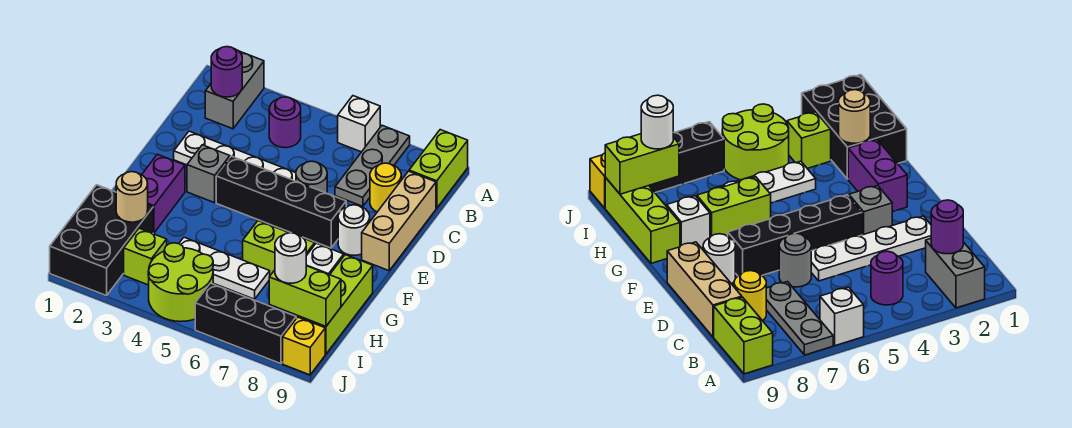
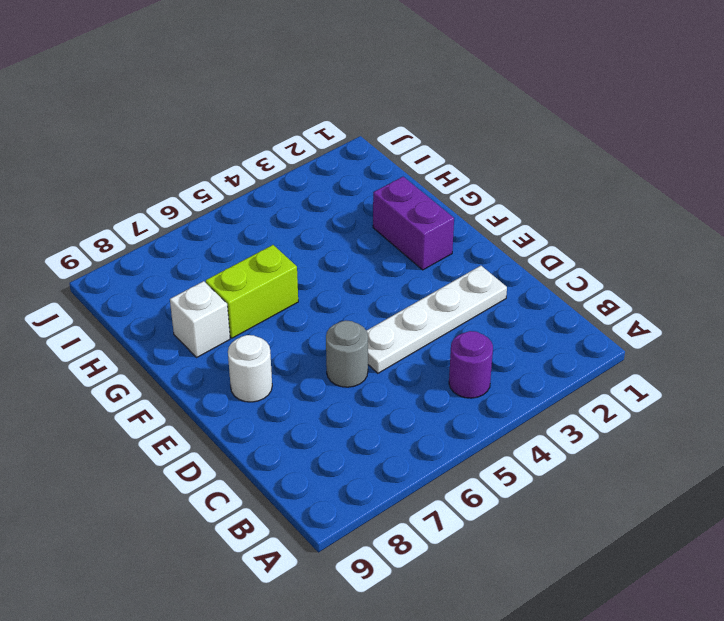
none -> grey brick A2:B2 level 1
none -> white brick A6 level 1
none -> grey plate A7:C7 level 1

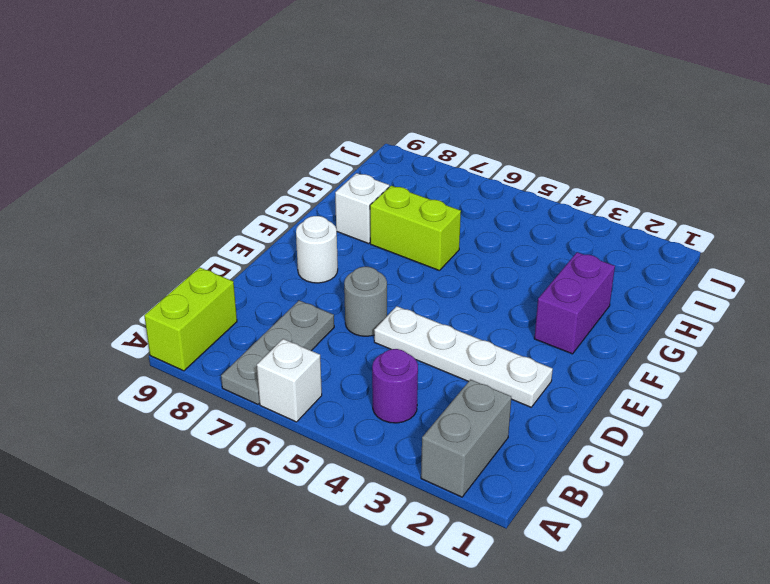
none -> yellow round brick C8 level 1
none -> tan brick C9:E9 level 1
none -> grey brick E3 level 1

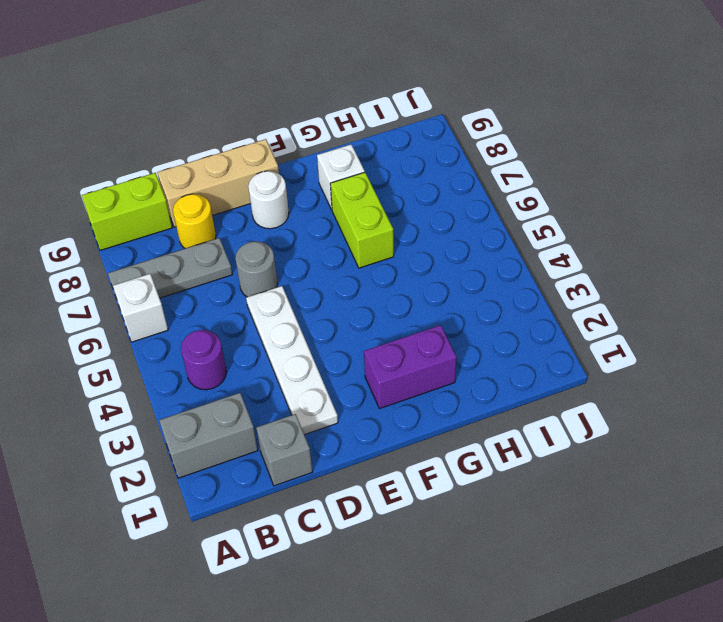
grey brick C1 level 1 -> grey brick E3 level 1
none -> black brick E4:E7 level 1
none -> lime brick G9:I9 level 1
none -> black brick H1:J2 level 1

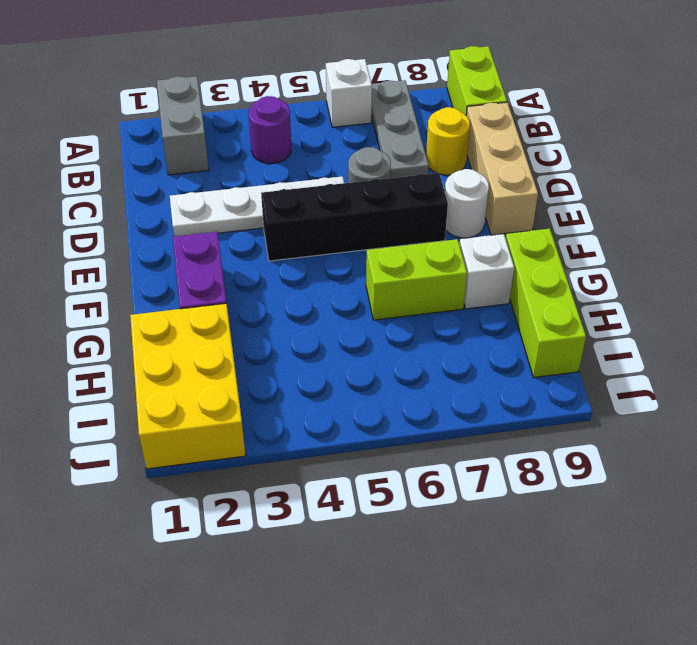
yellow brick H1:J2 level 1 -> black brick H1:J2 level 1
none -> grey brick E3 level 1
none -> white plate H4:H6 level 1
none -> lime brick I3 level 1

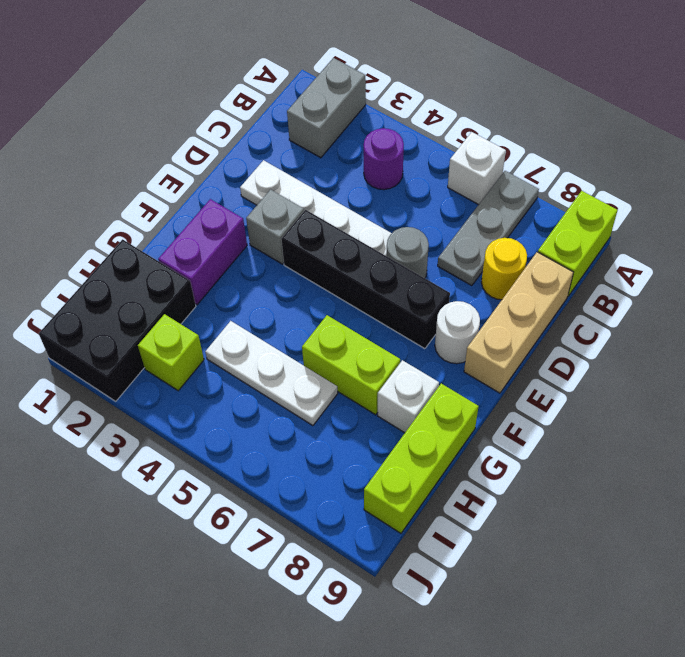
none -> lime round brick I4:J5 level 1
none -> black brick J6:J8 level 1
none -> yellow brick J9 level 1

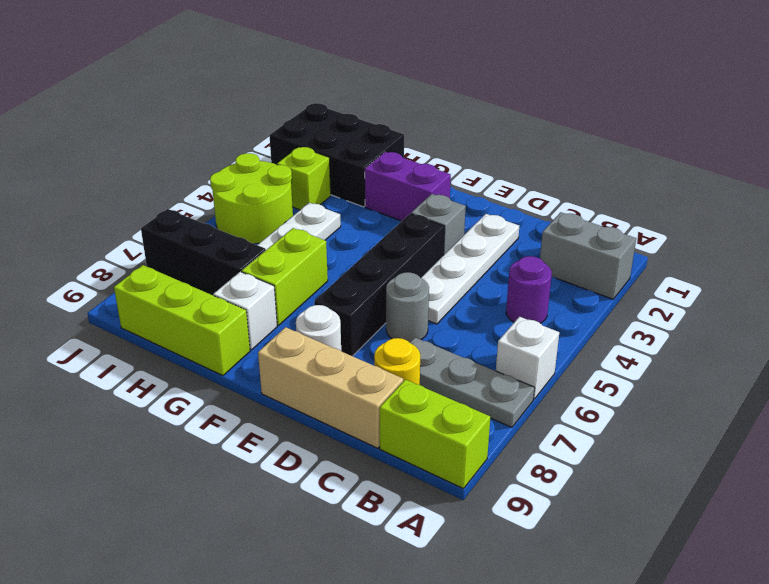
black brick H7:J7 level 1 -> black brick J6:J8 level 1
none -> yellow brick J9 level 1
none -> purple round brick B2 level 2
none -> tan round brick H2 level 2

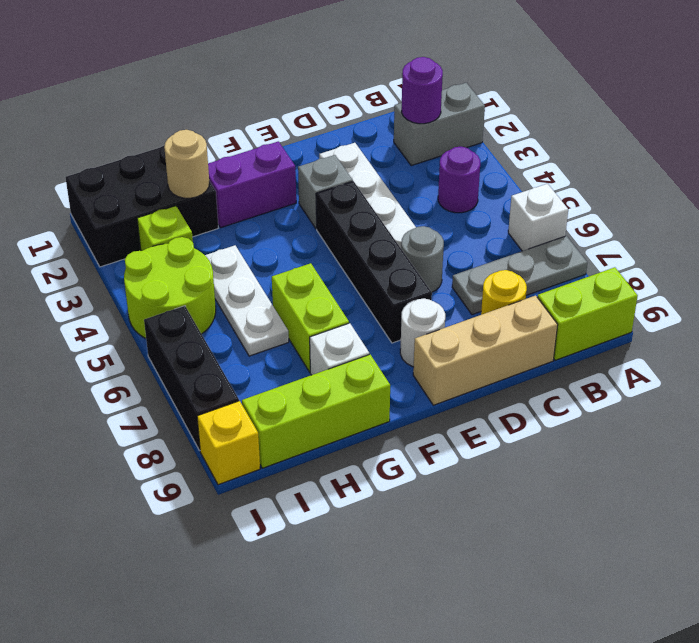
none -> lime brick I8:I9 level 2
none -> white round brick I8 level 3

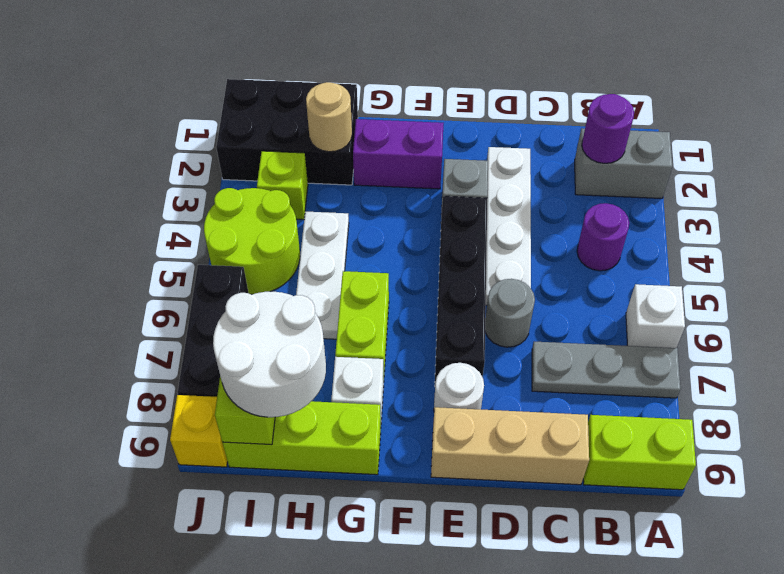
white round brick H8:I9 level 3 -> white round brick I8 level 3
none -> yellow round brick C8 level 1

